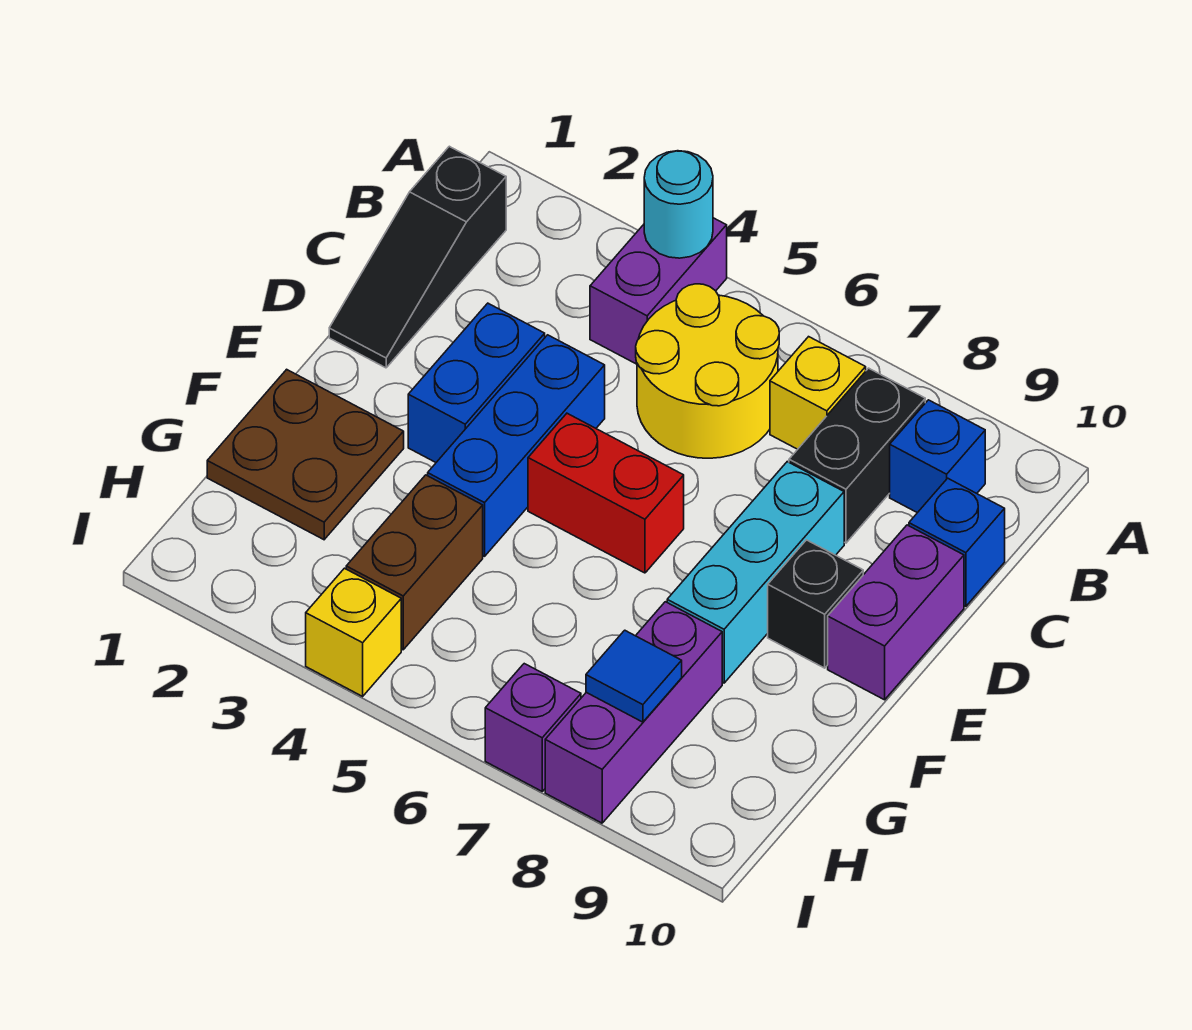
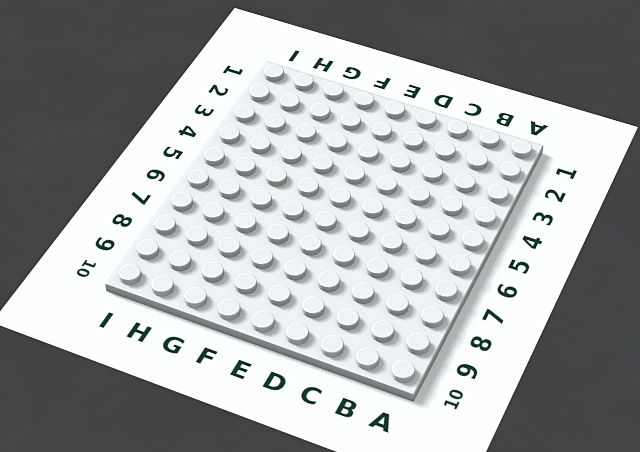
none -> purple brick A4:B4 level 1
none -> black slope B1:D1 level 1 top B
none -> yellow round brick B5:C6 level 1

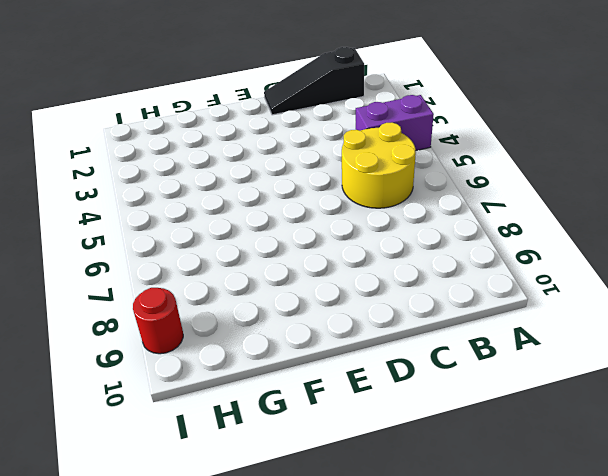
red round brick I9 level 1 -> none
none -> yellow brick B7 level 1
none -> black brick B8:C8 level 1
none -> blue brick B9 level 1

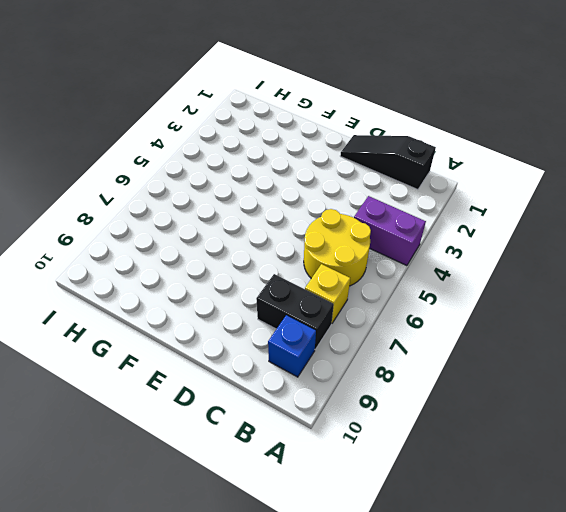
none -> blue brick C10 level 1
none -> blue brick D3:E3 level 1
none -> blue brick D4:F4 level 1

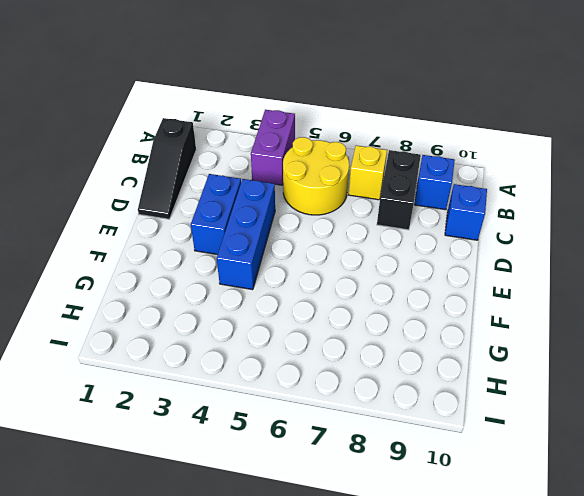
none -> cyan brick D8:F8 level 1
none -> purple brick D10:E10 level 1
none -> red brick E5:E6 level 1

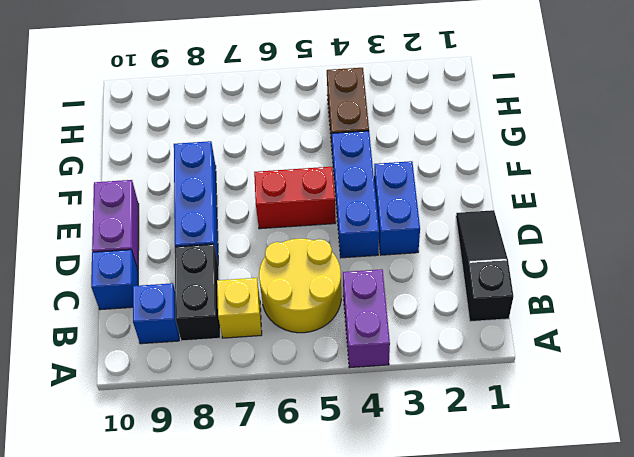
blue brick D8:F8 level 1 -> cyan brick D8:F8 level 1
none -> black brick E9 level 1
none -> brown plate F1:G2 level 1
none -> purple brick G8:I8 level 1

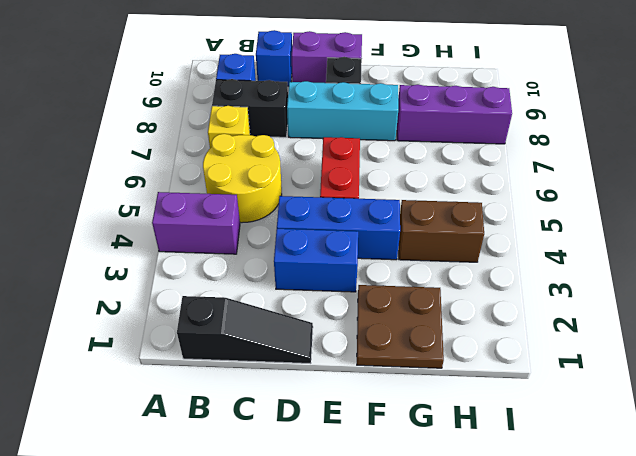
none -> yellow brick I4 level 1
none -> purple brick I7 level 1
none -> cyan round brick A4 level 2

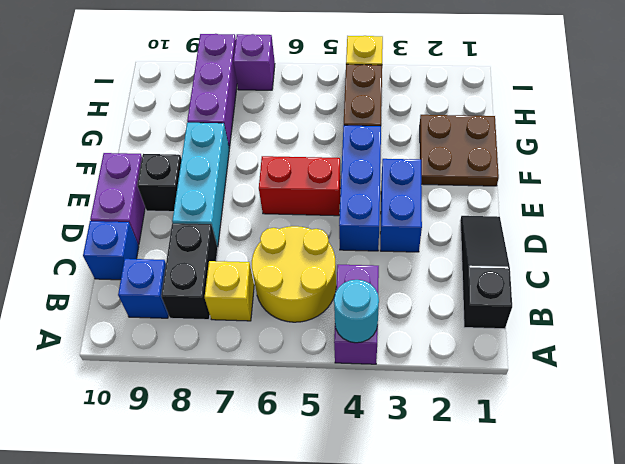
none -> blue tile H8 level 2

